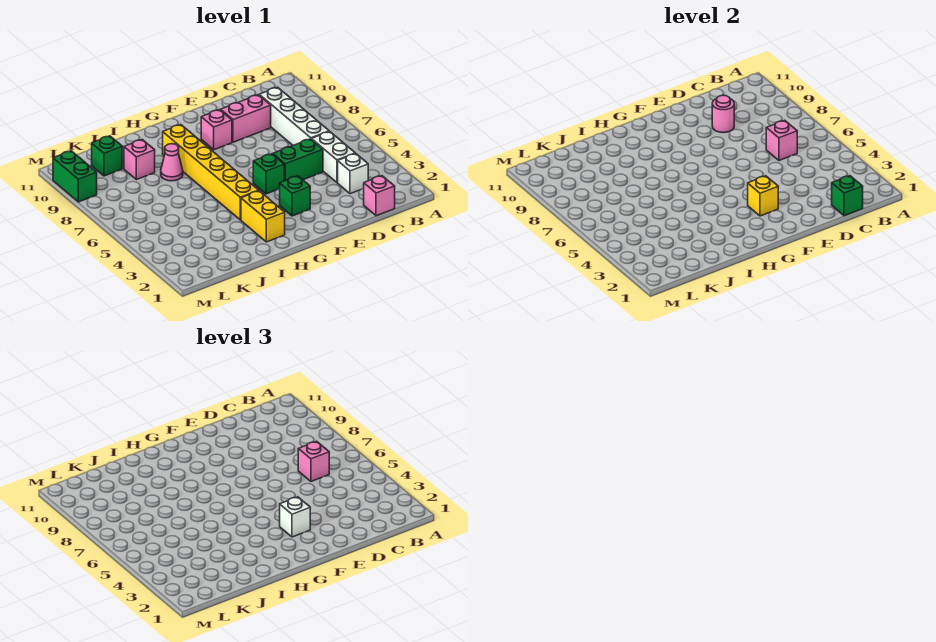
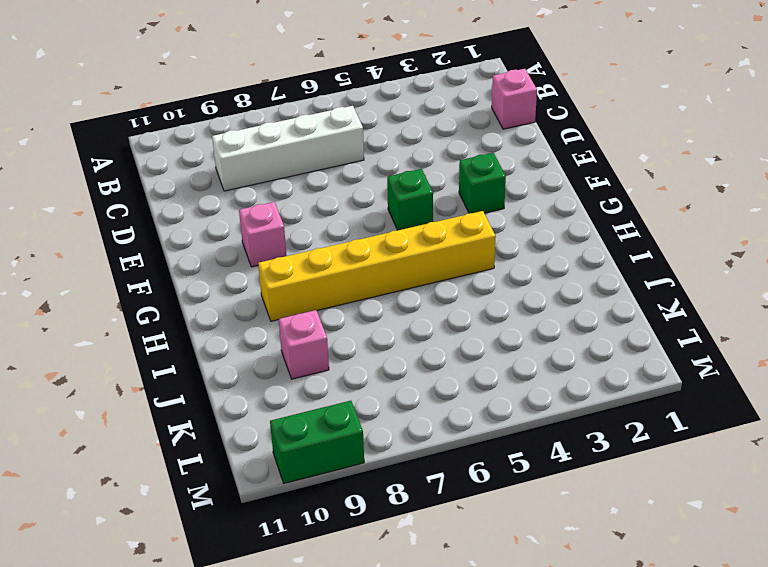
none -> white brick C3 level 1
none -> white brick C4:C5 level 1
none -> green brick D5:E5 level 1

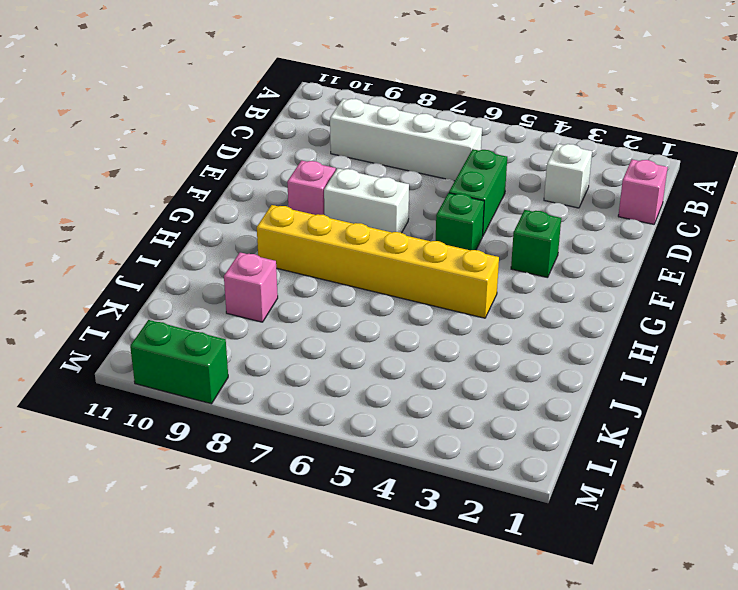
white brick F7:F8 level 1 -> white brick C4:C5 level 1
none -> pink brick D9:E9 level 1
none -> yellow brick H2:H3 level 1
none -> pink cone I8 level 1

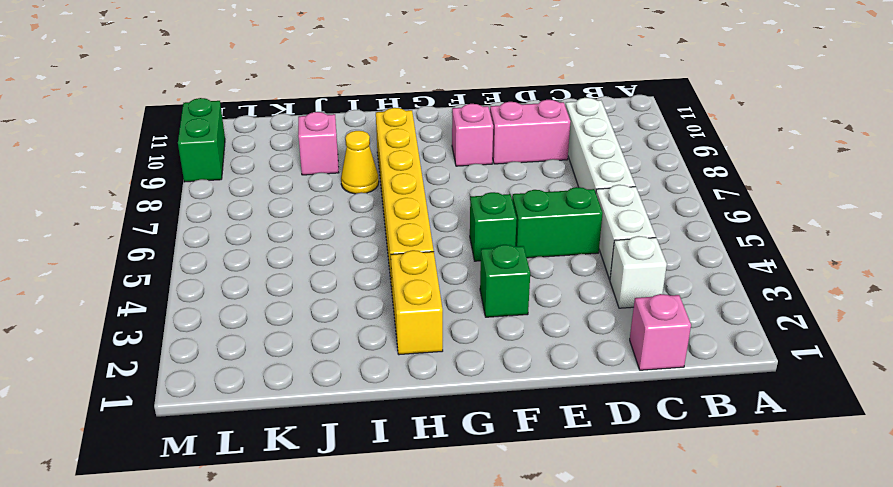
yellow cone I8 level 1 -> pink cone I8 level 1
none -> green brick K10 level 1
none -> green brick C1 level 2
none -> pink brick C6 level 2

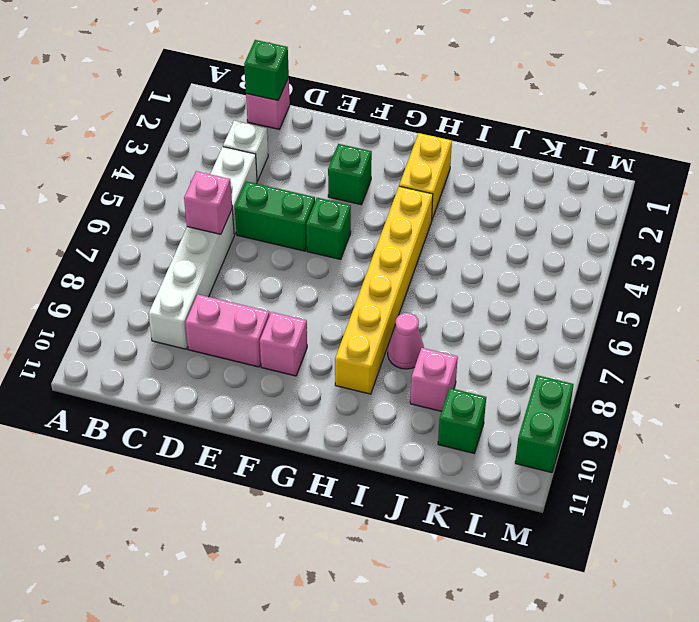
none -> pink round brick D9 level 2
none -> yellow brick F3 level 2
none -> pink brick C6 level 3

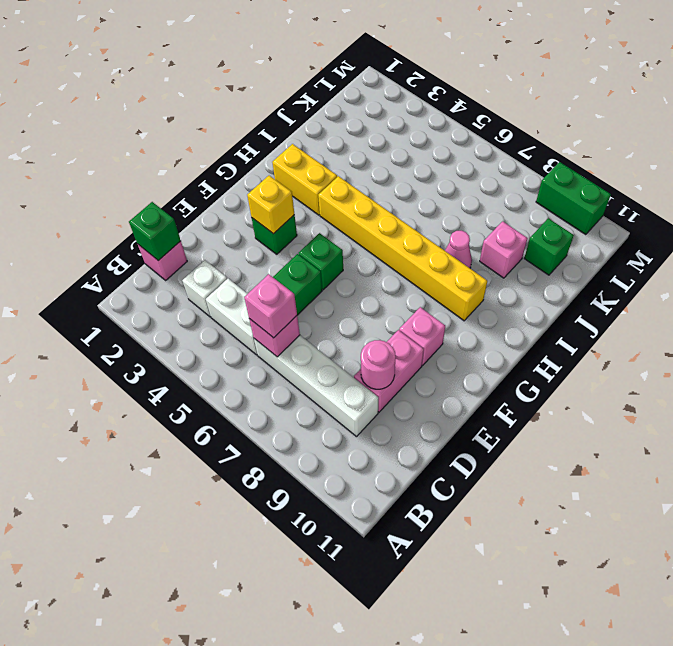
none -> white brick F3 level 3

